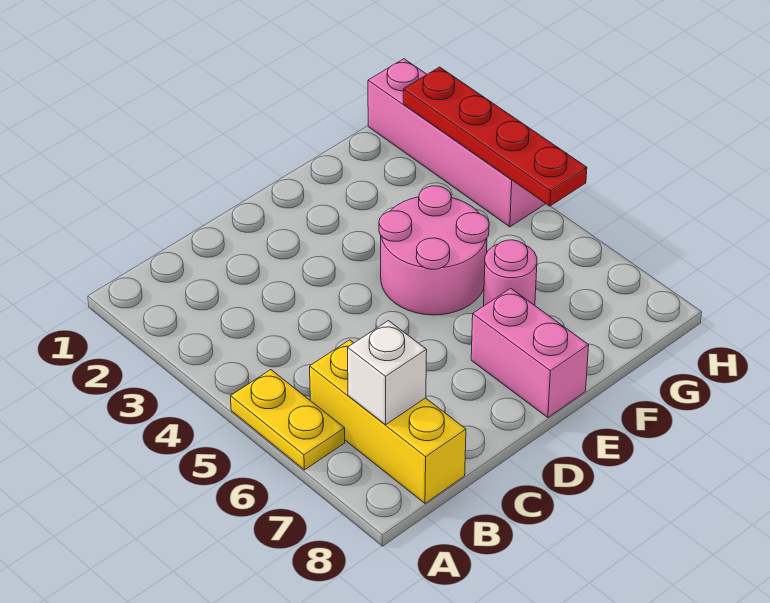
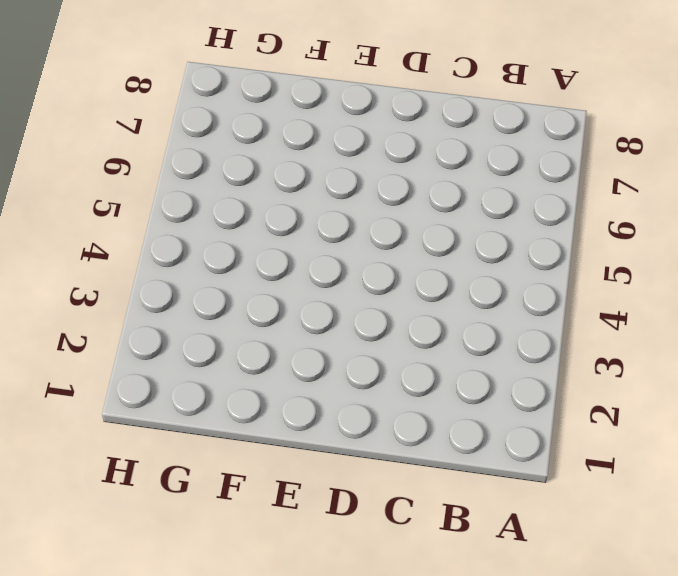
none -> yellow plate A5:A6 level 1
none -> yellow brick B6:B8 level 1

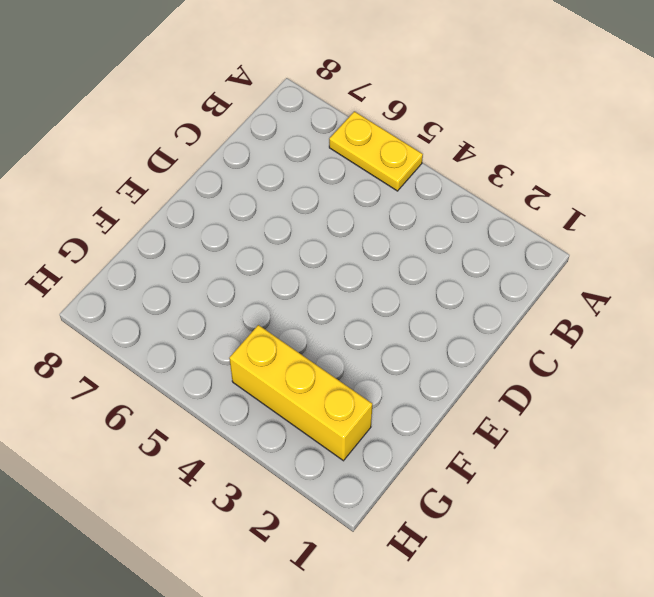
yellow brick G2:G4 level 1 -> yellow brick B6:B8 level 1
none -> pink round brick E4:F5 level 1
none -> pink brick E7:E8 level 1

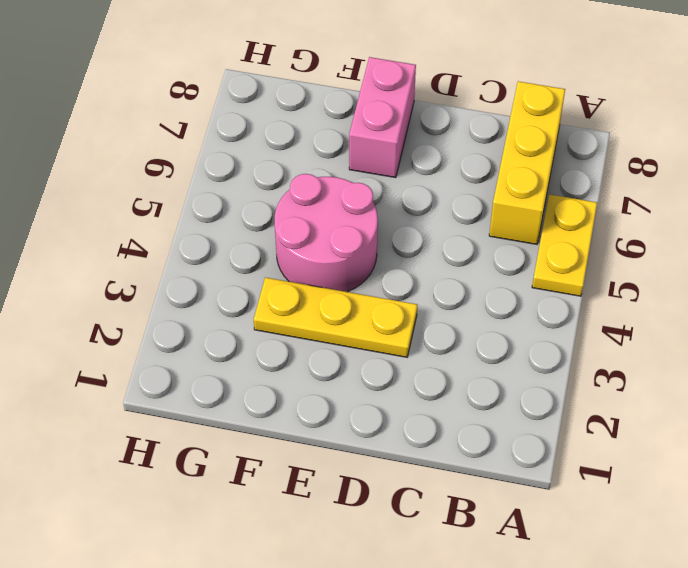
yellow plate D3:F3 level 1 -> none
none -> pink round brick F6 level 1
none -> pink brick H1:H4 level 1

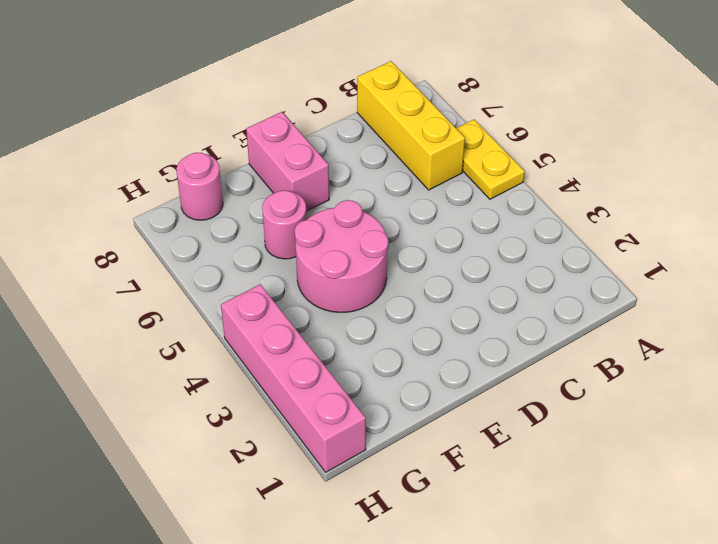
pink round brick G8 level 1 -> none
none -> white brick B7 level 2
none -> red plate H2:H5 level 2

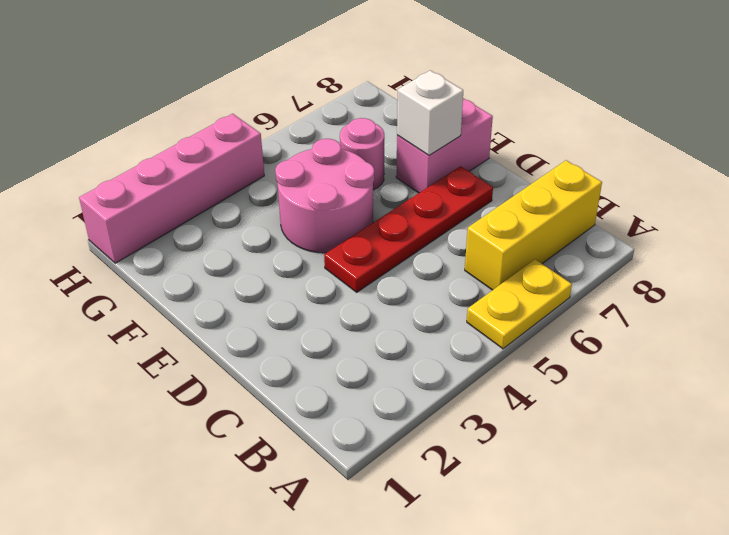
red plate D4:D7 level 1 -> red plate H2:H5 level 2
white brick E7 level 2 -> white brick B7 level 2

